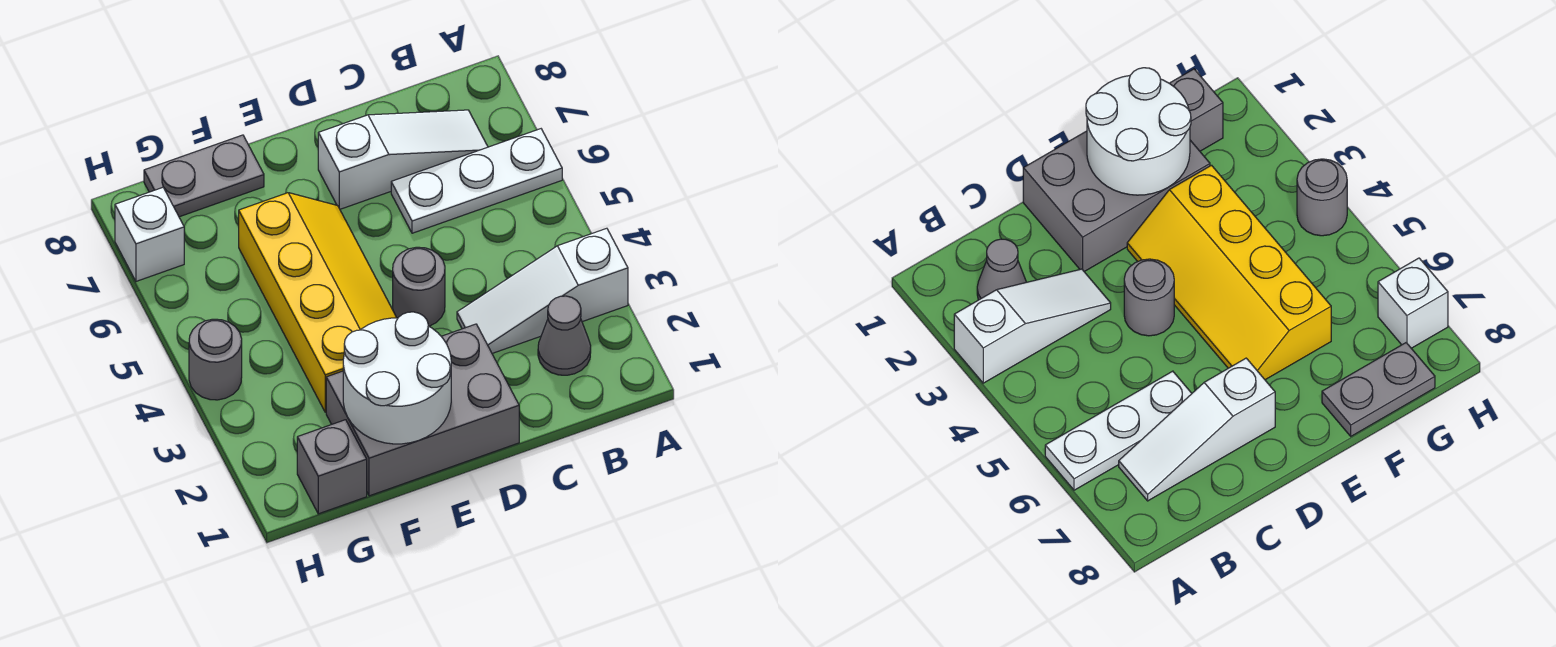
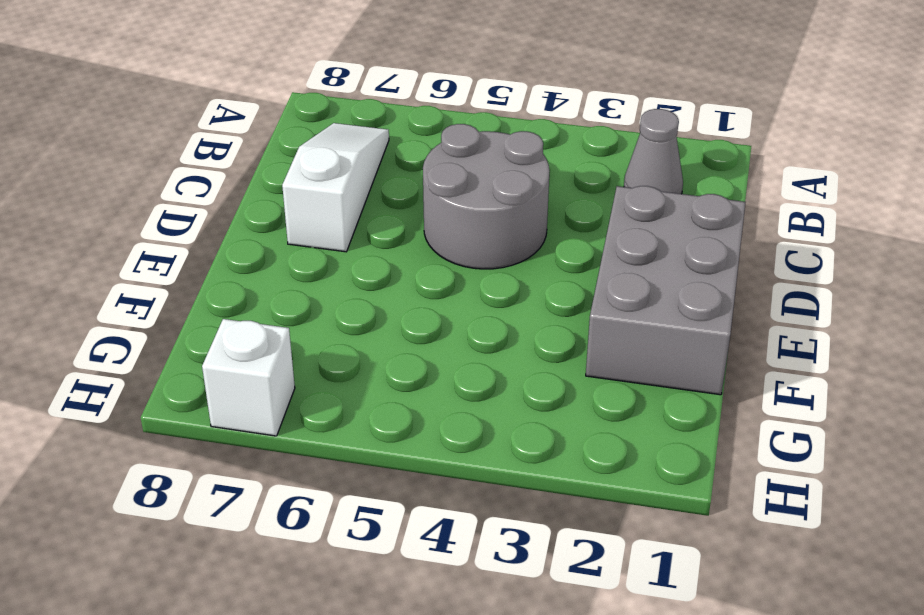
grey round brick C4:D5 level 1 -> grey round brick D4 level 1
none -> white slope A3:C3 level 1 top A
none -> white plate A6:C6 level 1
none -> yellow slope E3:F6 level 1 top F

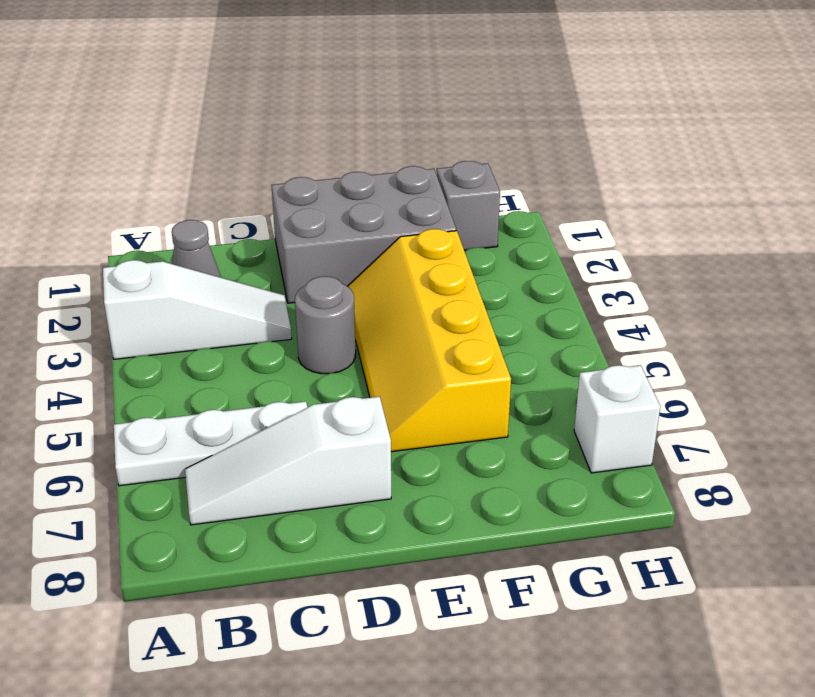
none -> grey plate F8:G8 level 1
none -> grey round brick H4 level 1
none -> white round brick E1:F2 level 2

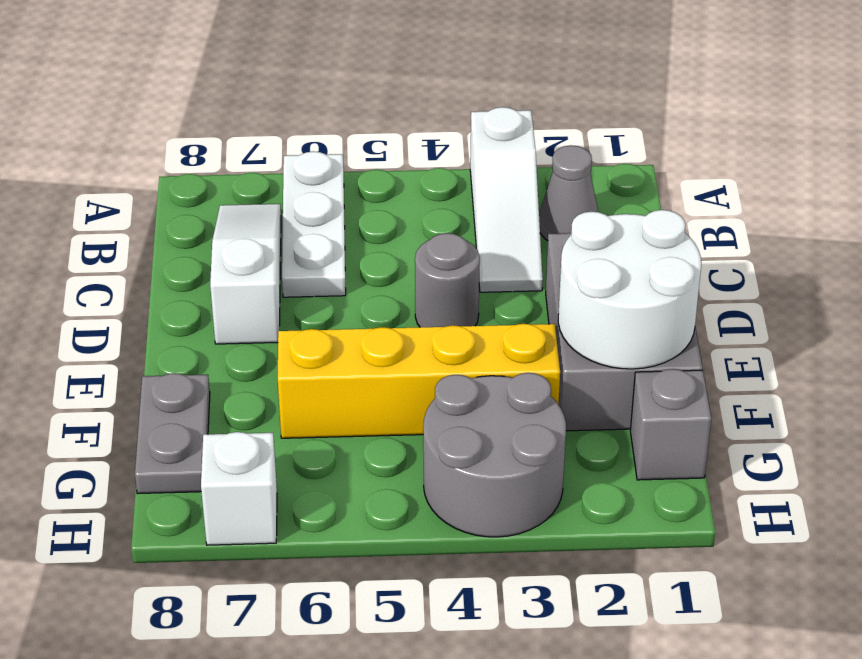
grey round brick G3:H4 level 1 -> grey round brick H4 level 1

